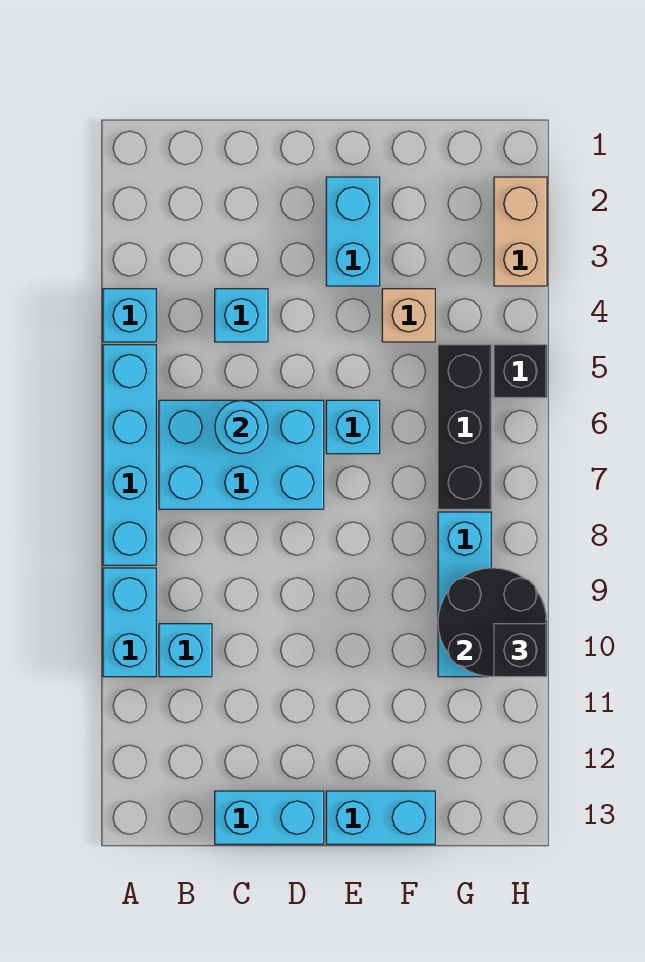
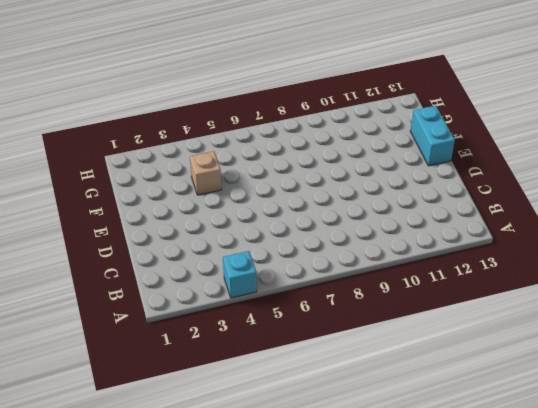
none -> cyan brick A5:A8 level 1
none -> cyan brick A9:A10 level 1
none -> cyan brick B6:D7 level 1

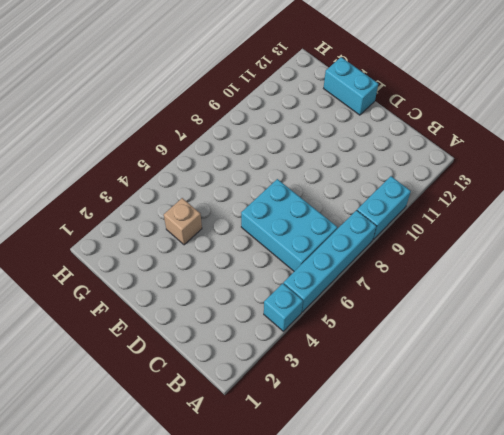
none -> cyan brick B10 level 1
none -> cyan brick C4 level 1
none -> cyan brick C13:D13 level 1

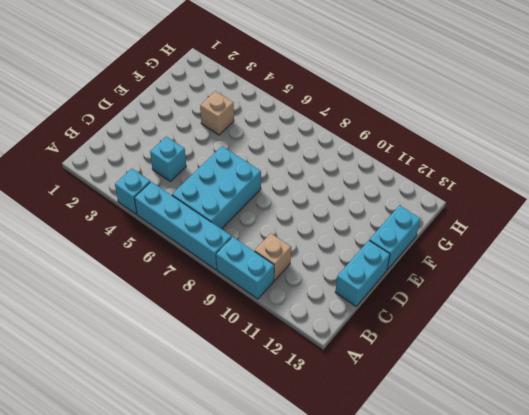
tan brick B10 level 1 -> cyan brick B10 level 1
none -> cyan brick E2:E3 level 1
none -> cyan brick E6 level 1
none -> black brick G5:G7 level 1

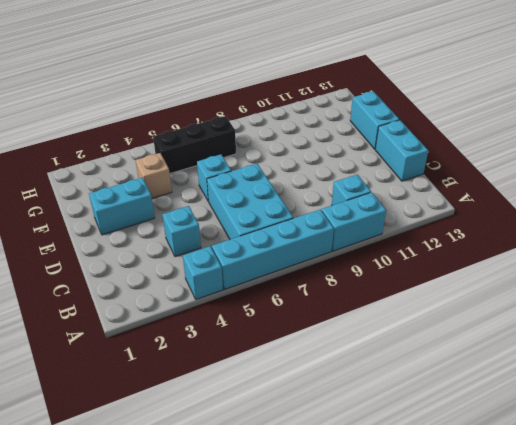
none -> cyan brick G8:G10 level 1
none -> tan brick H2:H3 level 1
none -> black brick H5 level 1

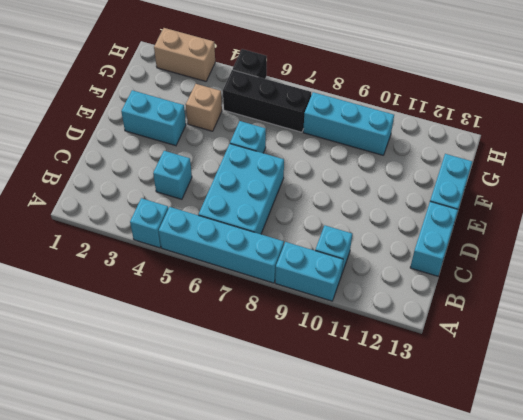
none -> cyan round brick C6 level 2
none -> black round brick G9:H10 level 2
none -> black brick H10 level 3

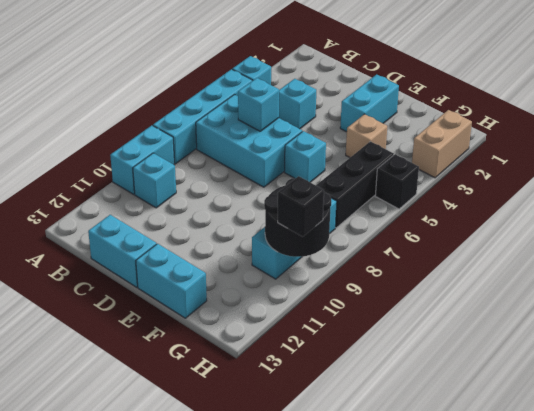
cyan brick C6 level 2 -> cyan round brick C6 level 2

